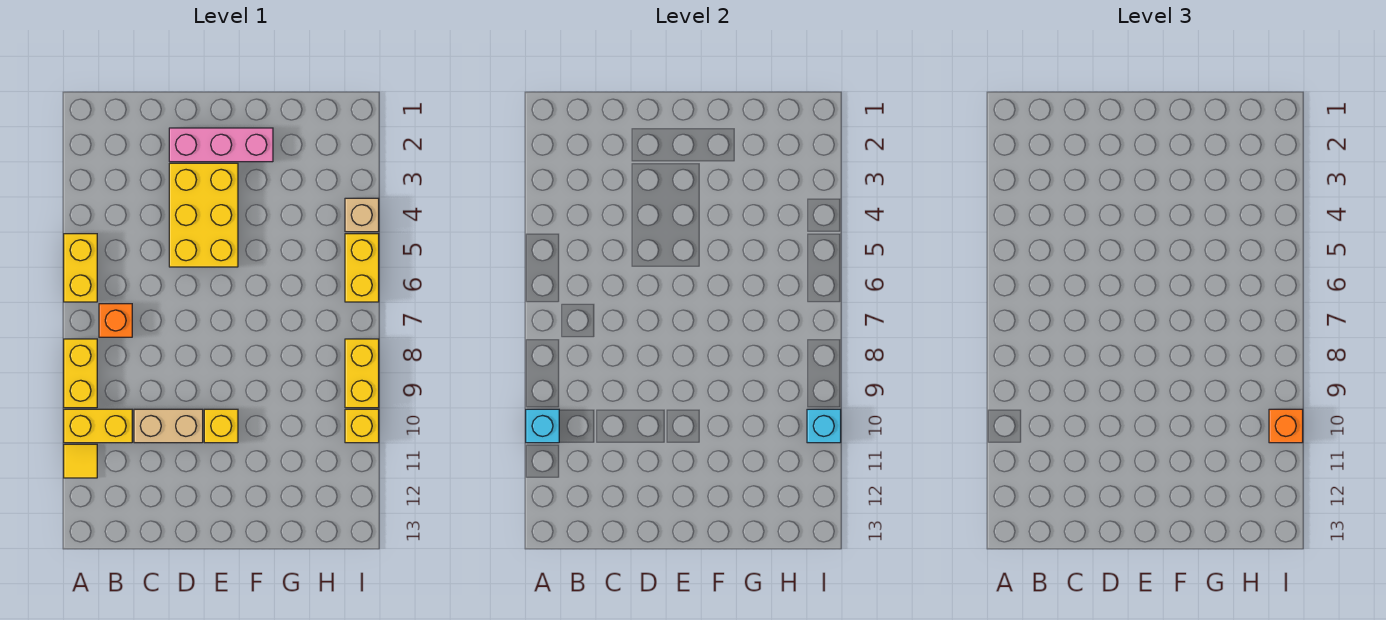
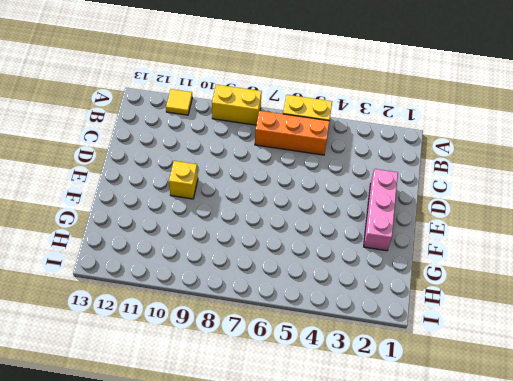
orange brick B5:B7 level 1 -> orange brick B7 level 1
none -> yellow brick A10:B10 level 1
none -> tan brick C10:D10 level 1
none -> yellow brick D3:E5 level 1

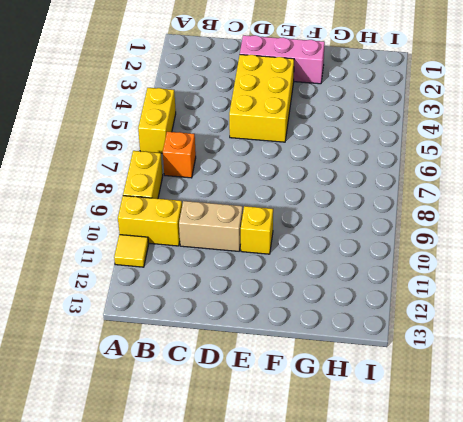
none -> tan brick I4 level 1
none -> yellow brick I5:I6 level 1
none -> yellow brick I8:I9 level 1

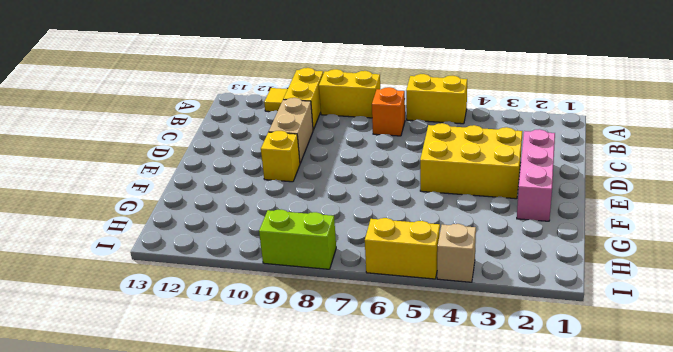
lime brick I8:I9 level 1 -> yellow brick I8:I9 level 1
none -> yellow brick I10 level 1
none -> cyan brick A10 level 2
none -> cyan brick I10 level 2

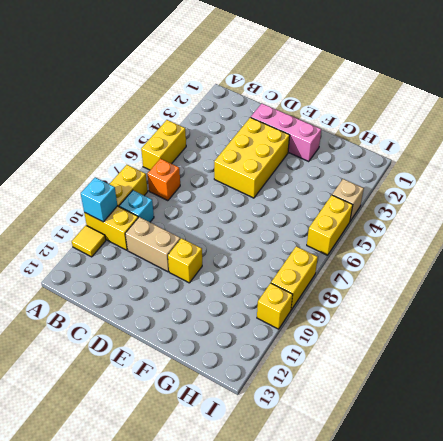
cyan brick B9 level 1 -> cyan brick I10 level 2
none -> orange brick I10 level 3

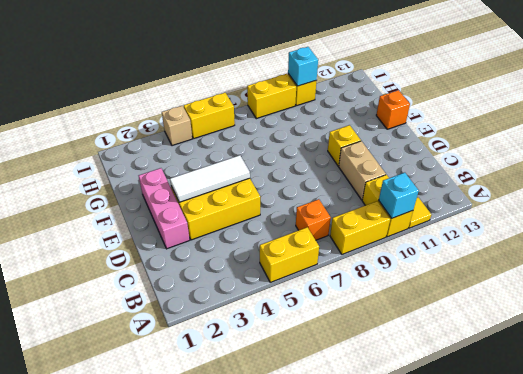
white tile E3:E5 level 2 -> none
orange brick F13 level 1 -> orange brick I10 level 3

